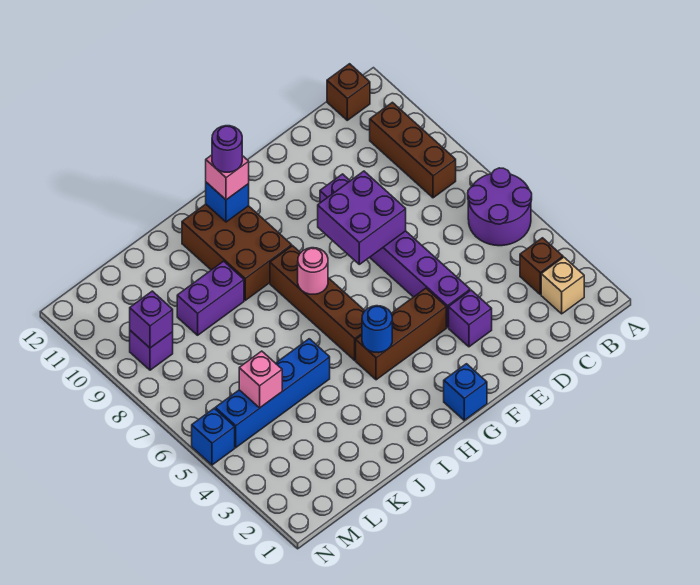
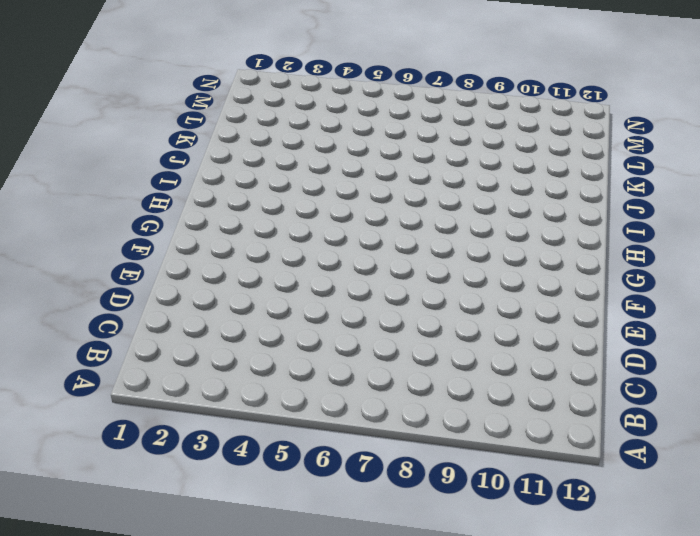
none -> purple round brick A5:B6 level 1
none -> tan brick B2 level 1
none -> brown brick B3 level 1

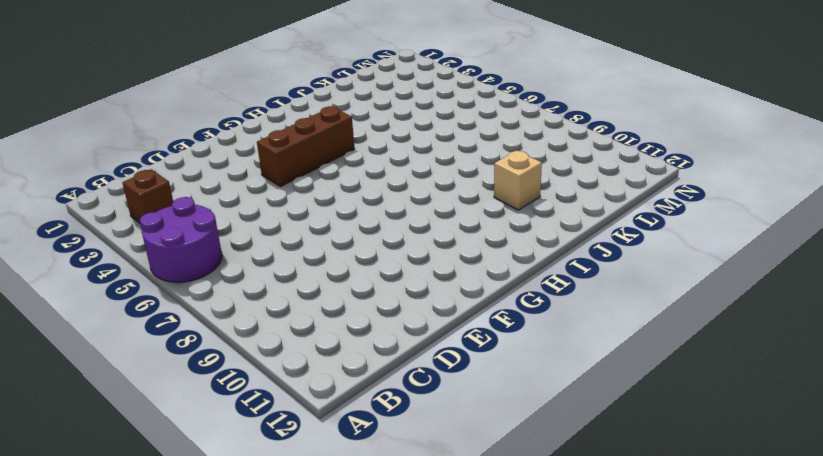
tan brick J10 level 1 -> tan brick B2 level 1
none -> brown brick B8:B10 level 1
none -> brown brick B12 level 1
none -> purple brick E3 level 1

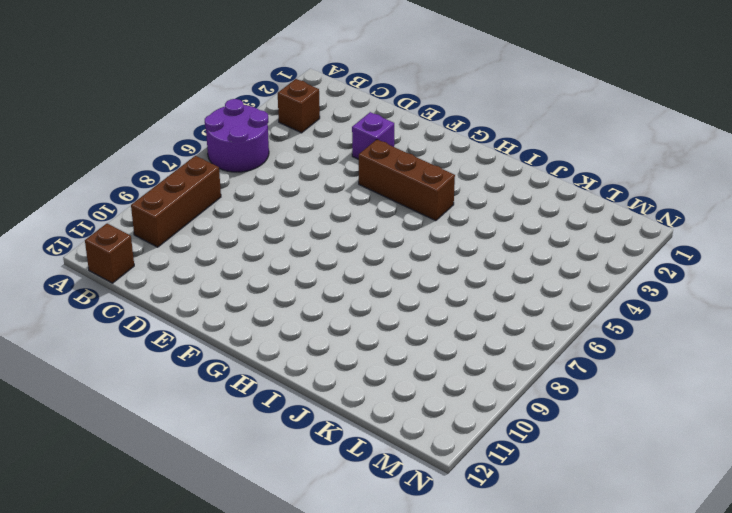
none -> tan brick B2 level 1
none -> purple brick E4:E9 level 1
none -> blue brick G1 level 1

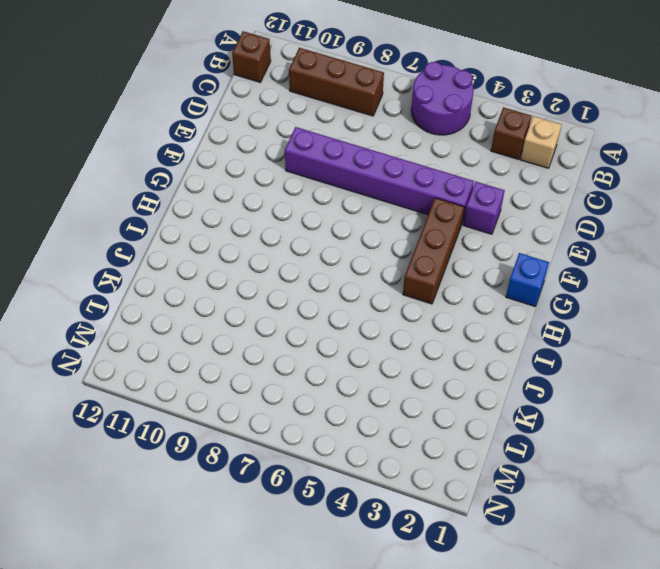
none -> brown brick H5:H8 level 1
none -> brown brick H9:I11 level 1
none -> blue brick J5:M5 level 1

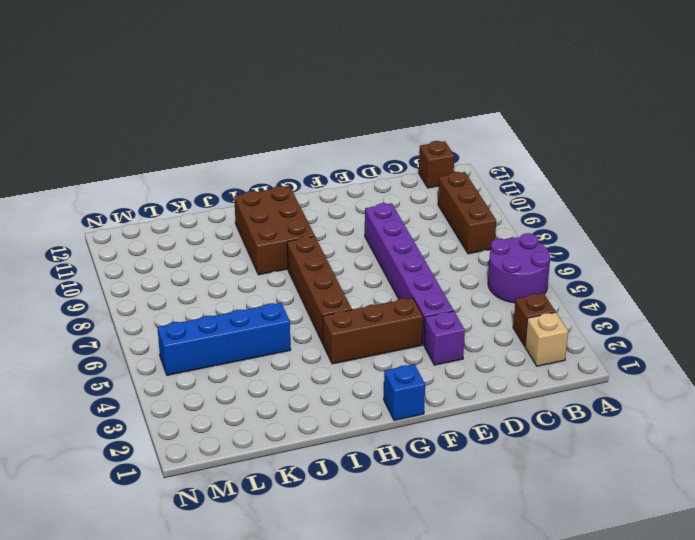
none -> purple brick J9:K9 level 1
none -> purple brick M9 level 1
none -> blue brick N5 level 1

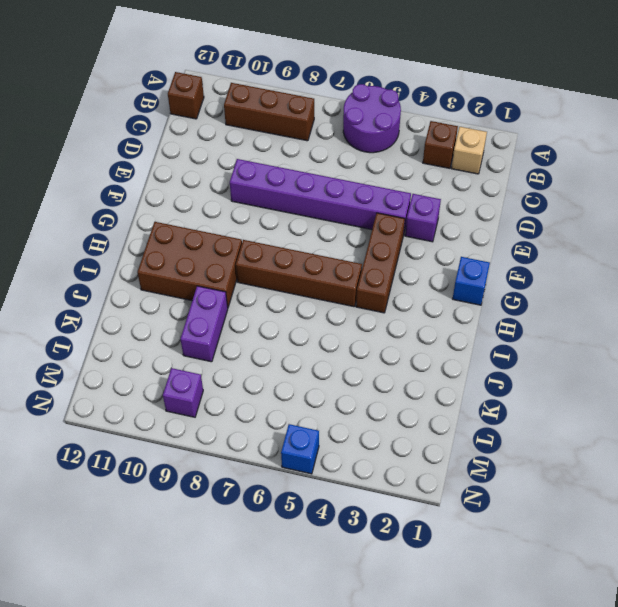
none -> blue brick J5:M5 level 1
none -> purple brick E7:F8 level 2
none -> blue round brick H4 level 2

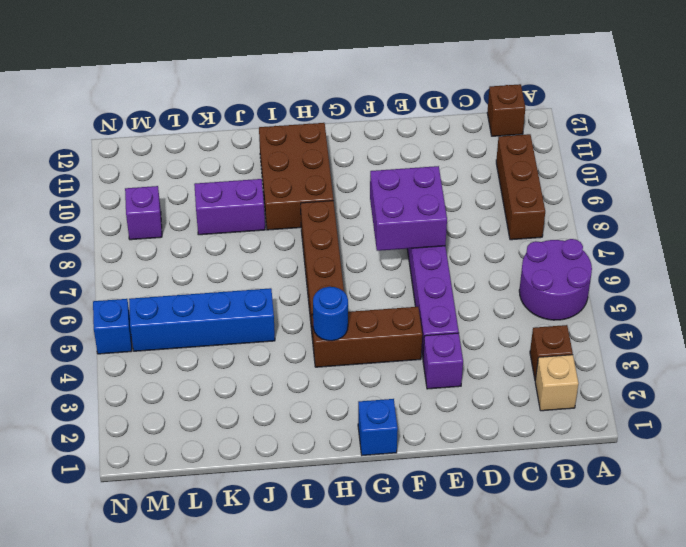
none -> pink round brick H7 level 2
none -> blue brick H11 level 2
none -> pink brick L5 level 2

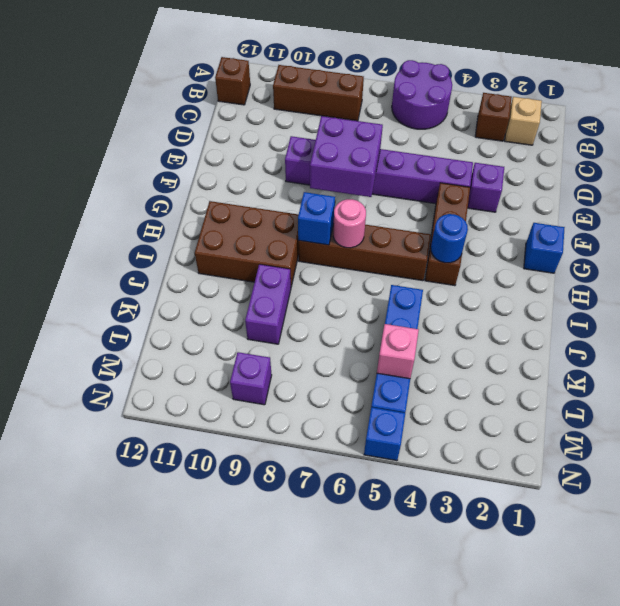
blue brick H8 level 2 -> blue brick H11 level 2
none -> purple brick M9 level 2
none -> pink brick H11 level 3
none -> purple round brick H11 level 4

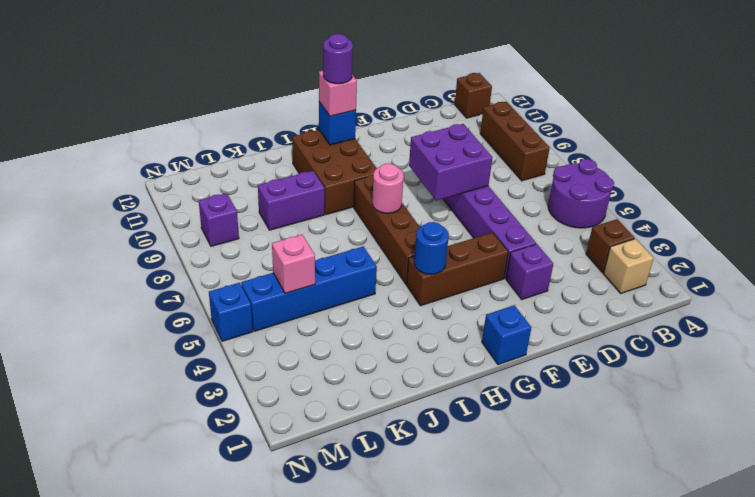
none -> purple brick M9 level 2

